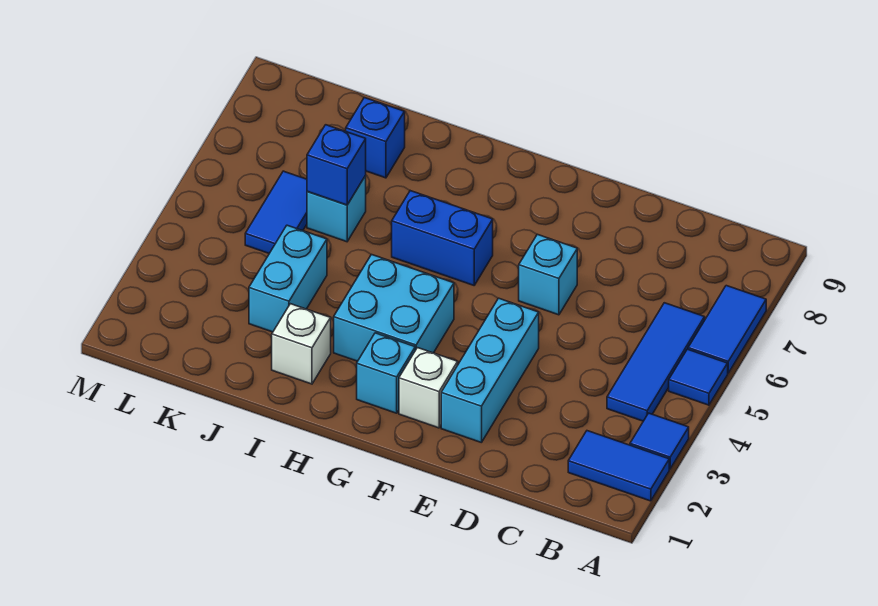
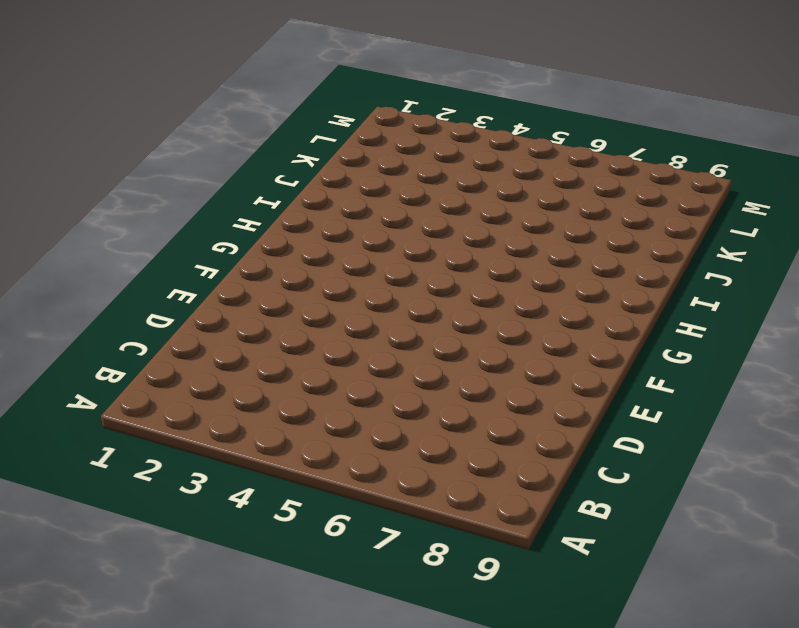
none -> blue tile A2:B2 level 1
none -> blue tile A3 level 1
none -> blue tile A5 level 1

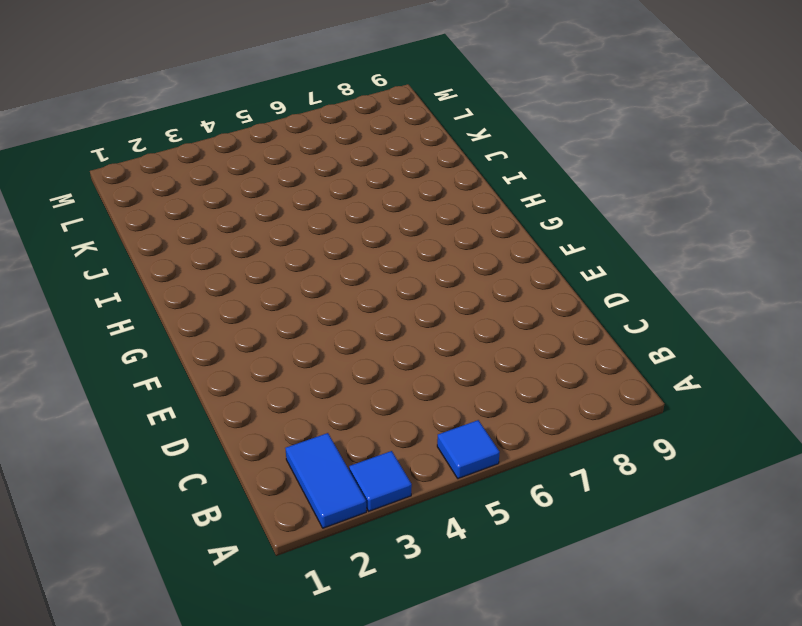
none -> blue tile A6:A7 level 1
none -> blue tile B4:B6 level 1
none -> cyan brick E2:E4 level 1

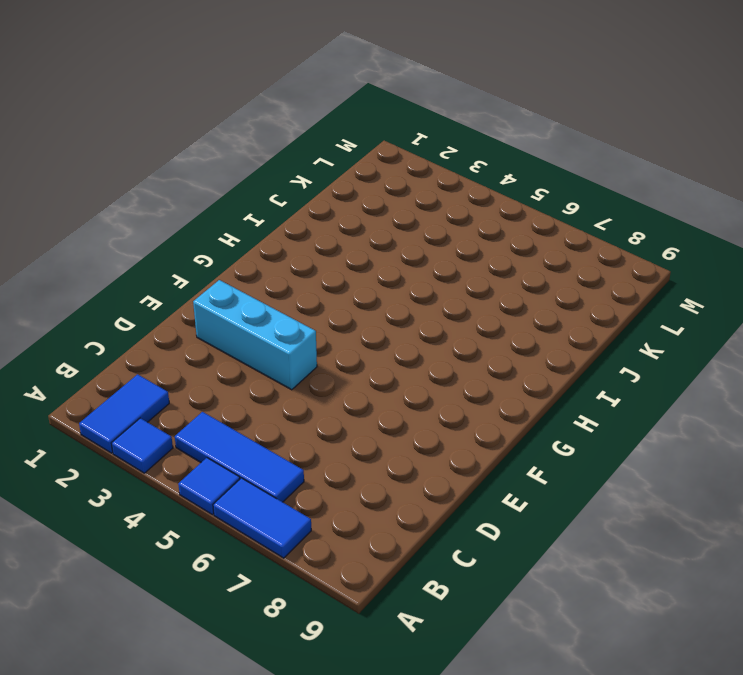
none -> cyan brick E6 level 1
none -> white brick F2 level 1
none -> cyan brick G2 level 1

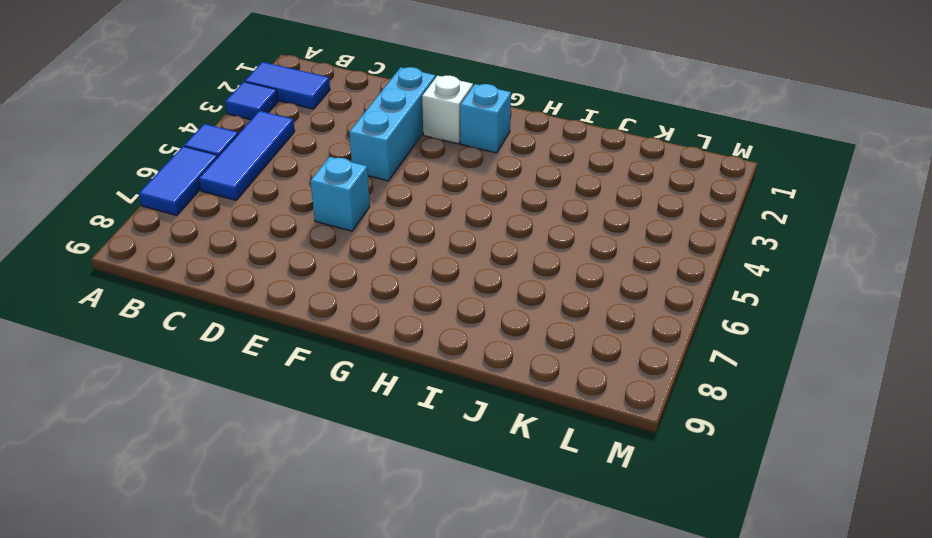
none -> cyan brick G3:H4 level 1
none -> blue brick G6:H6 level 1
none -> white brick I2 level 1

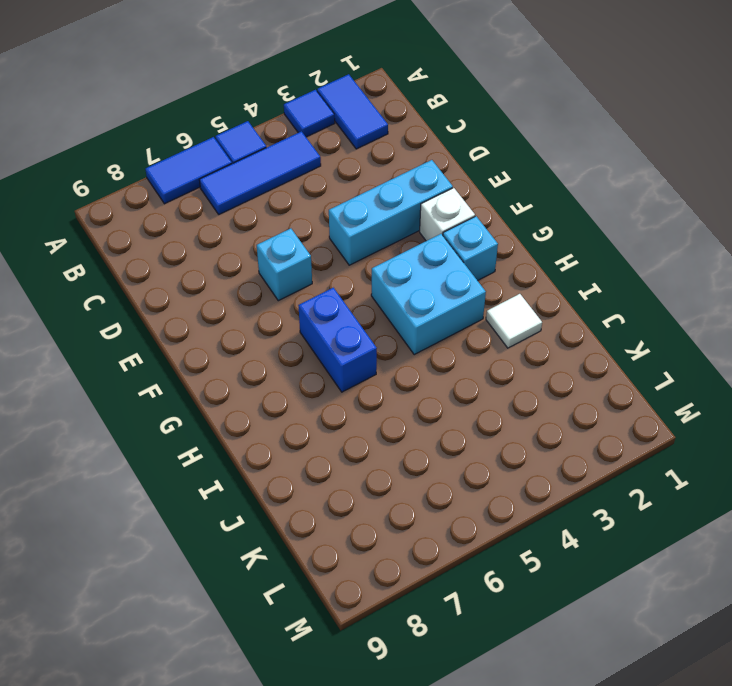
white tile I2 level 1 -> white brick I2 level 1
none -> cyan brick J3:J4 level 1
none -> cyan brick J6 level 1
none -> blue brick J8 level 1

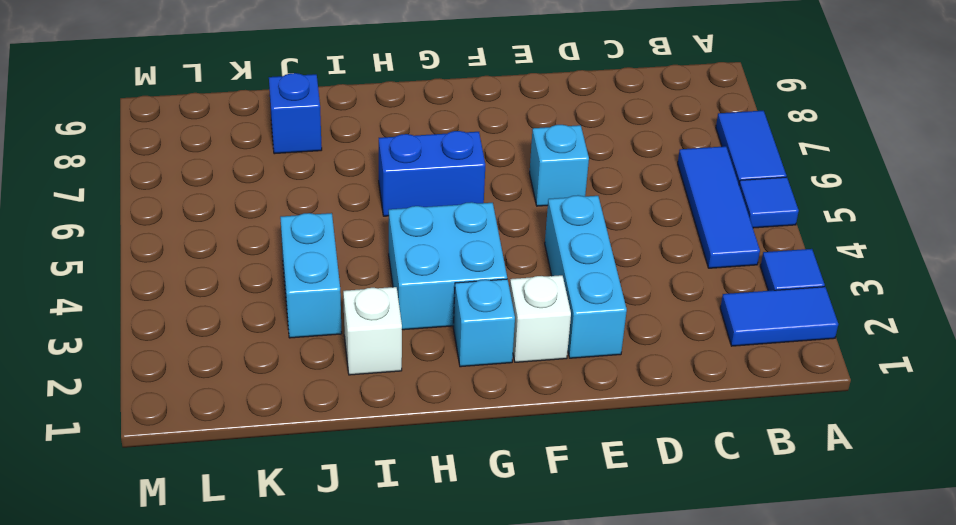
none -> cyan brick J6 level 1
none -> blue tile K5:K6 level 1
none -> blue brick J6 level 2

